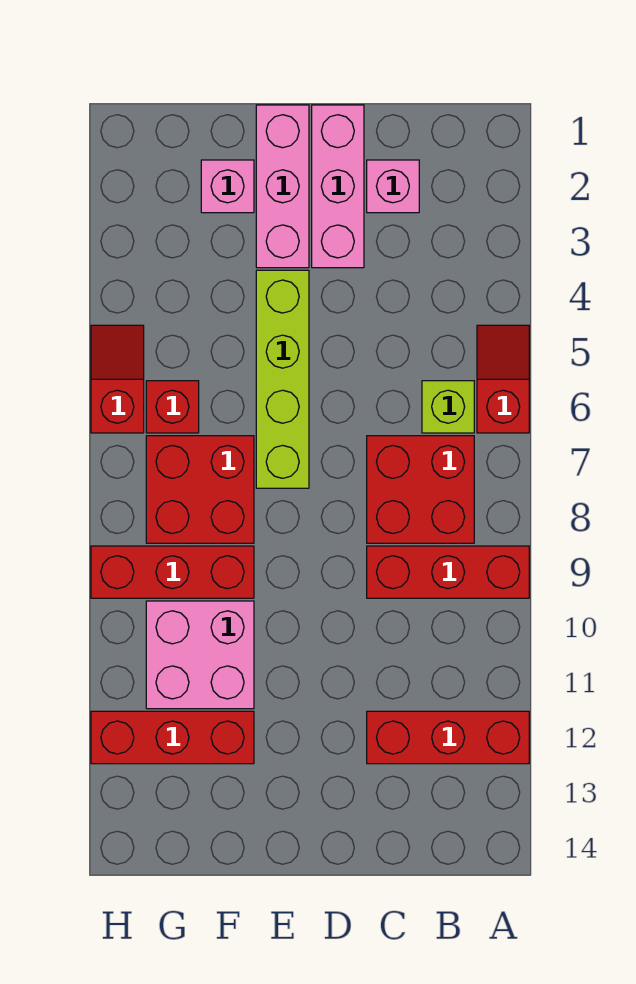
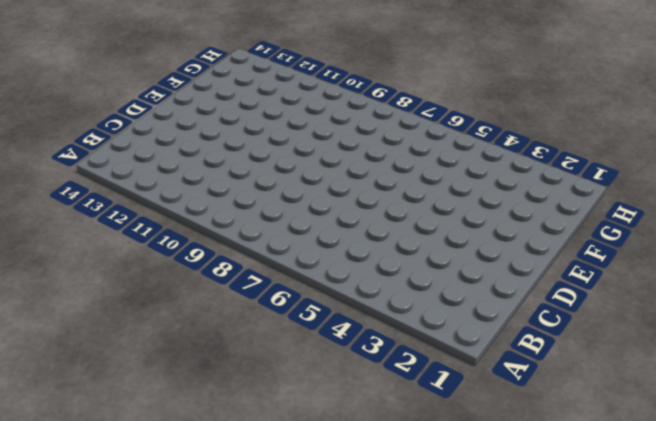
none -> red slope A5:A6 level 1 top 6
none -> red brick A9:C9 level 1
none -> red brick A12:C12 level 1

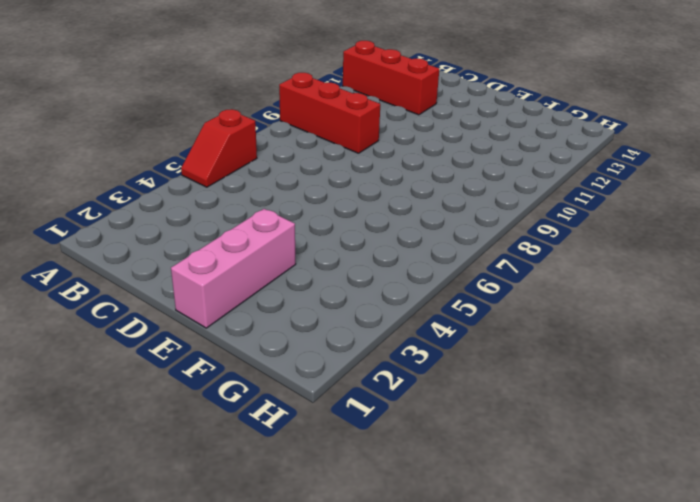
none -> lime brick B6 level 1
none -> red brick B7:C8 level 1
none -> pink brick C2 level 1

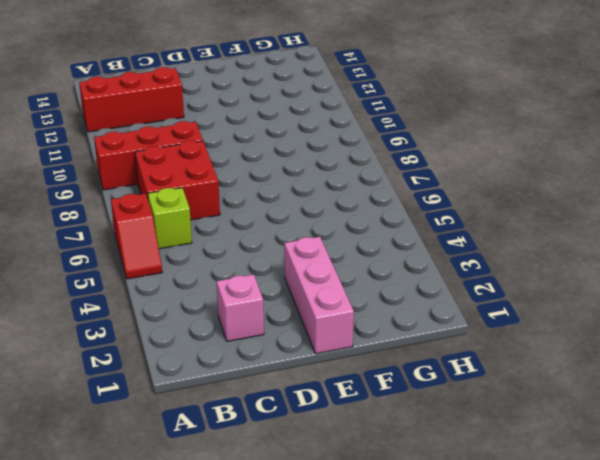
none -> pink brick D1:D3 level 1
none -> lime brick E4:E7 level 1
none -> pink brick F2 level 1

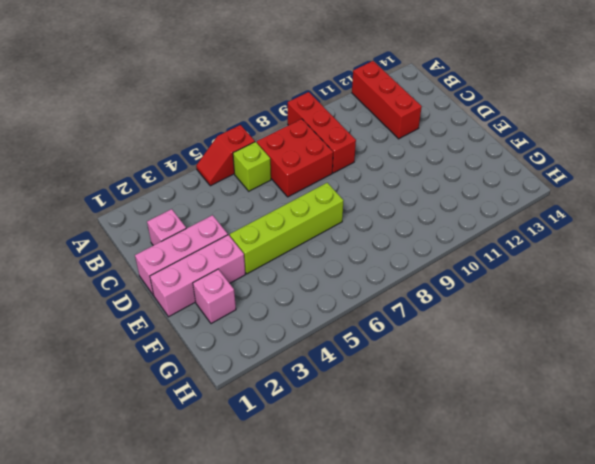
none -> red brick F7:G8 level 1
none -> red brick F9:H9 level 1
none -> pink brick F10:G11 level 1

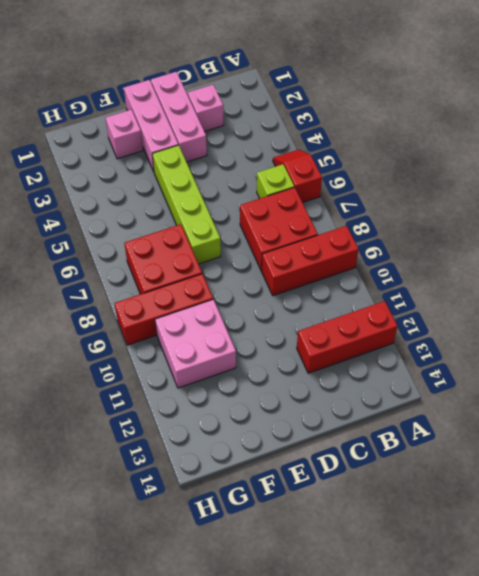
none -> red brick F12:H12 level 1
none -> red brick G6 level 1
none -> red slope H5:H6 level 1 top 6

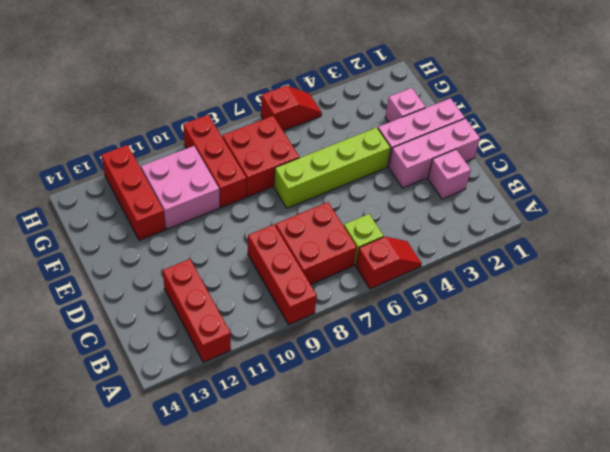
none -> red brick G6 level 1

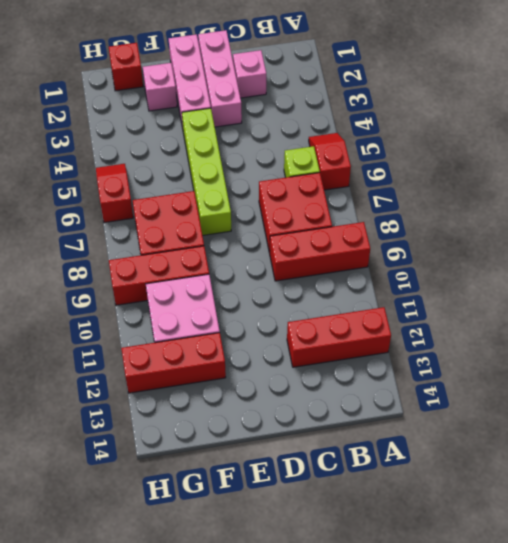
red brick G1 level 1 -> red brick G6 level 1

